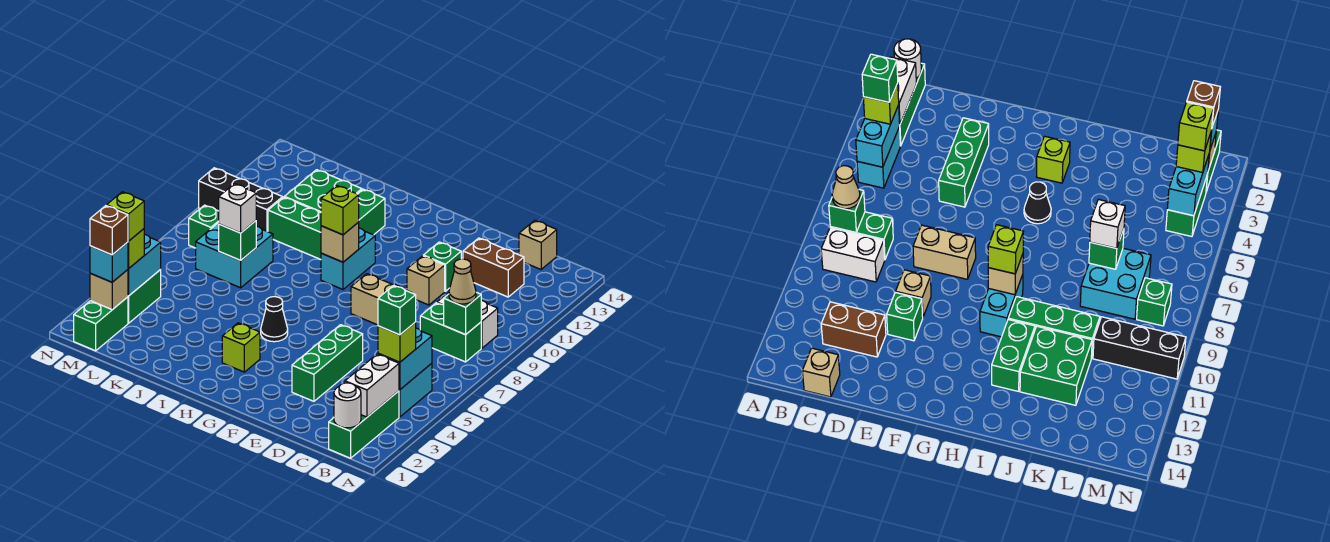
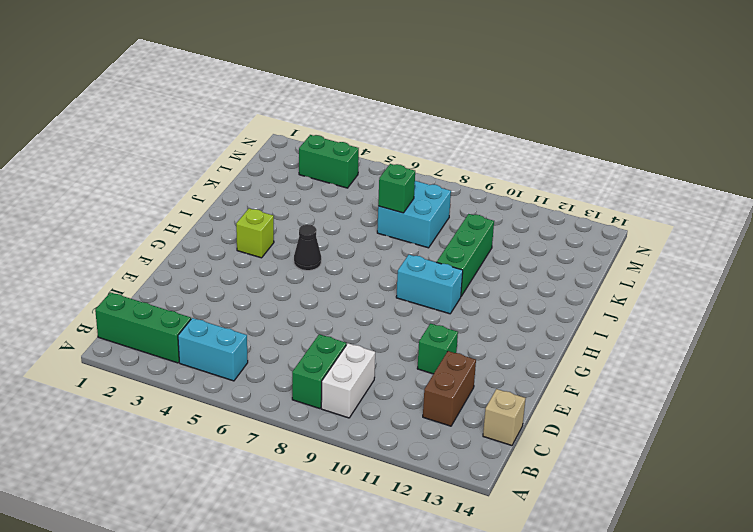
none -> green brick E3:E5 level 1
none -> tan brick E8:F8 level 1
none -> tan brick E10 level 1
none -> green brick I11:I12 level 1

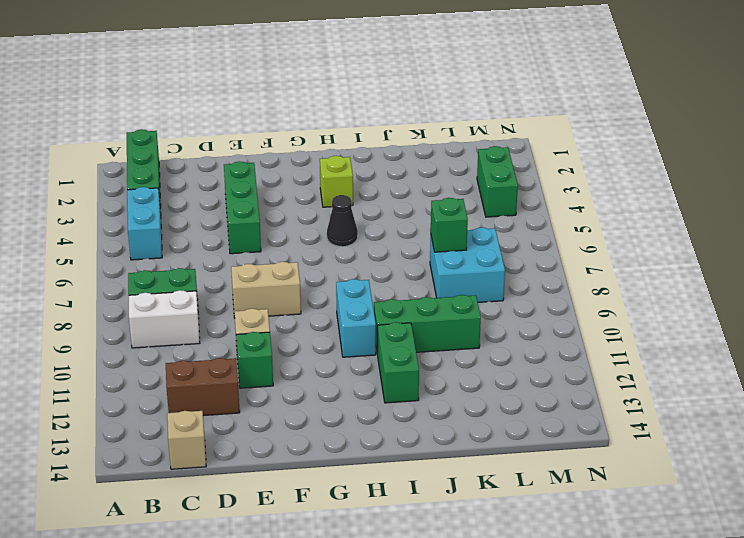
none -> green brick J11:K12 level 1
none -> black brick L10:N10 level 1
none -> green brick M1:M2 level 1
none -> green brick M8 level 1

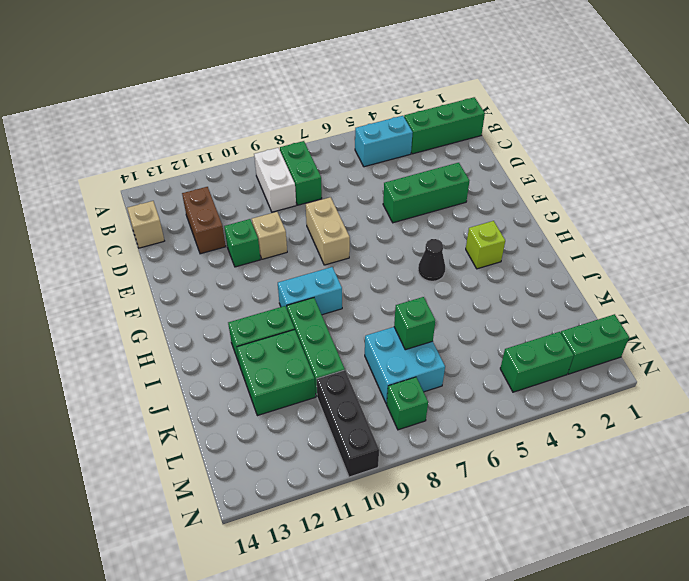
none -> white round brick B1 level 2
none -> white brick B2:B3 level 2
none -> cyan brick B4:B5 level 2
none -> green brick B8 level 2

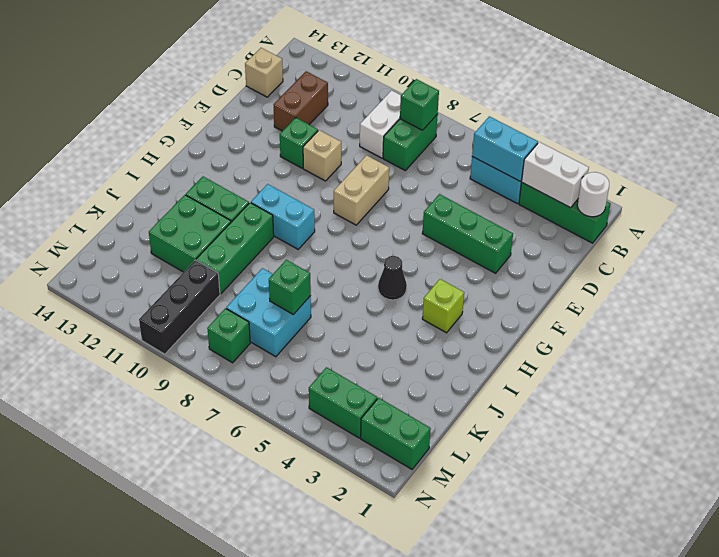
none -> tan brick H9 level 2
none -> tan brick M2 level 2
none -> cyan brick M3:M4 level 2
none -> lime brick B4 level 3

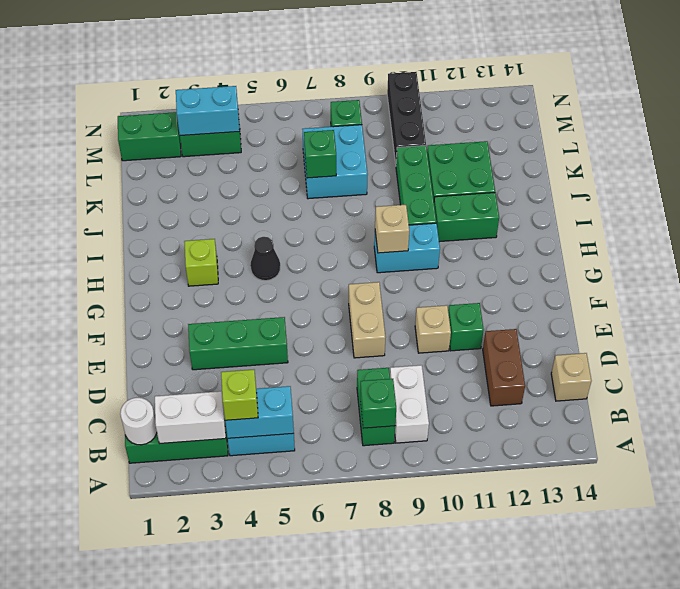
none -> tan brick M2 level 2
none -> tan cone B8 level 3
none -> lime brick H9 level 3
none -> white brick K7 level 3

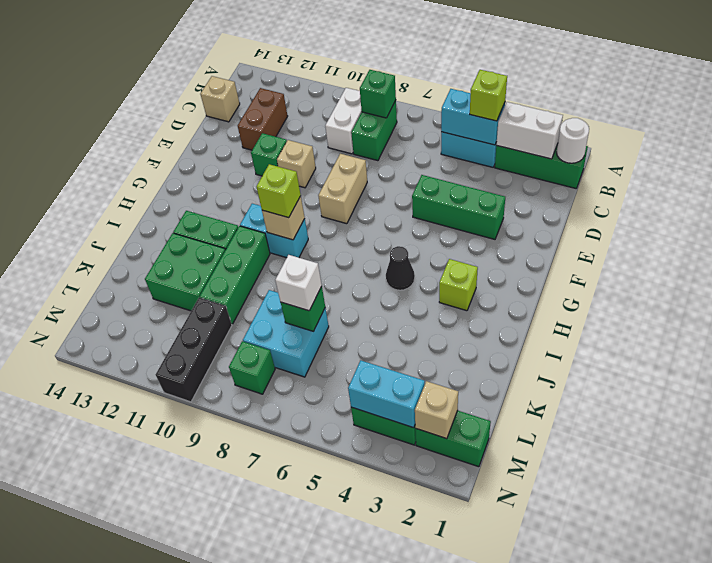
none -> tan cone B8 level 3
none -> cyan brick M2 level 3
none -> lime brick M3 level 3
none -> green brick B4 level 4

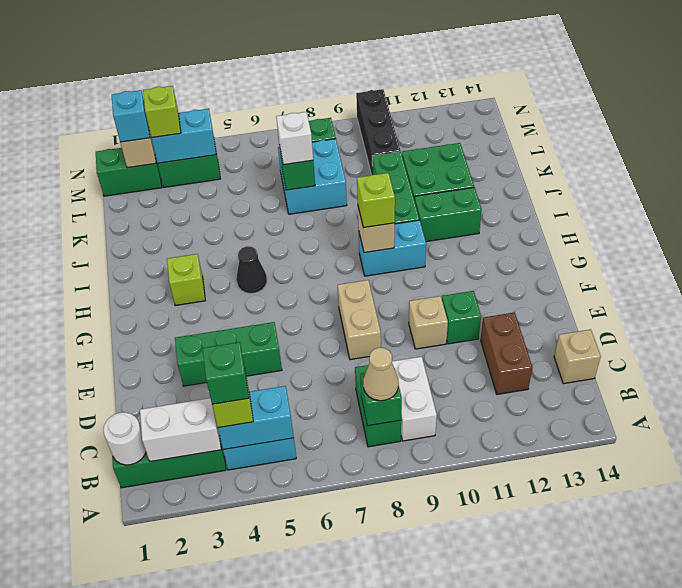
none -> brown brick M2 level 4
none -> lime brick M3 level 4

